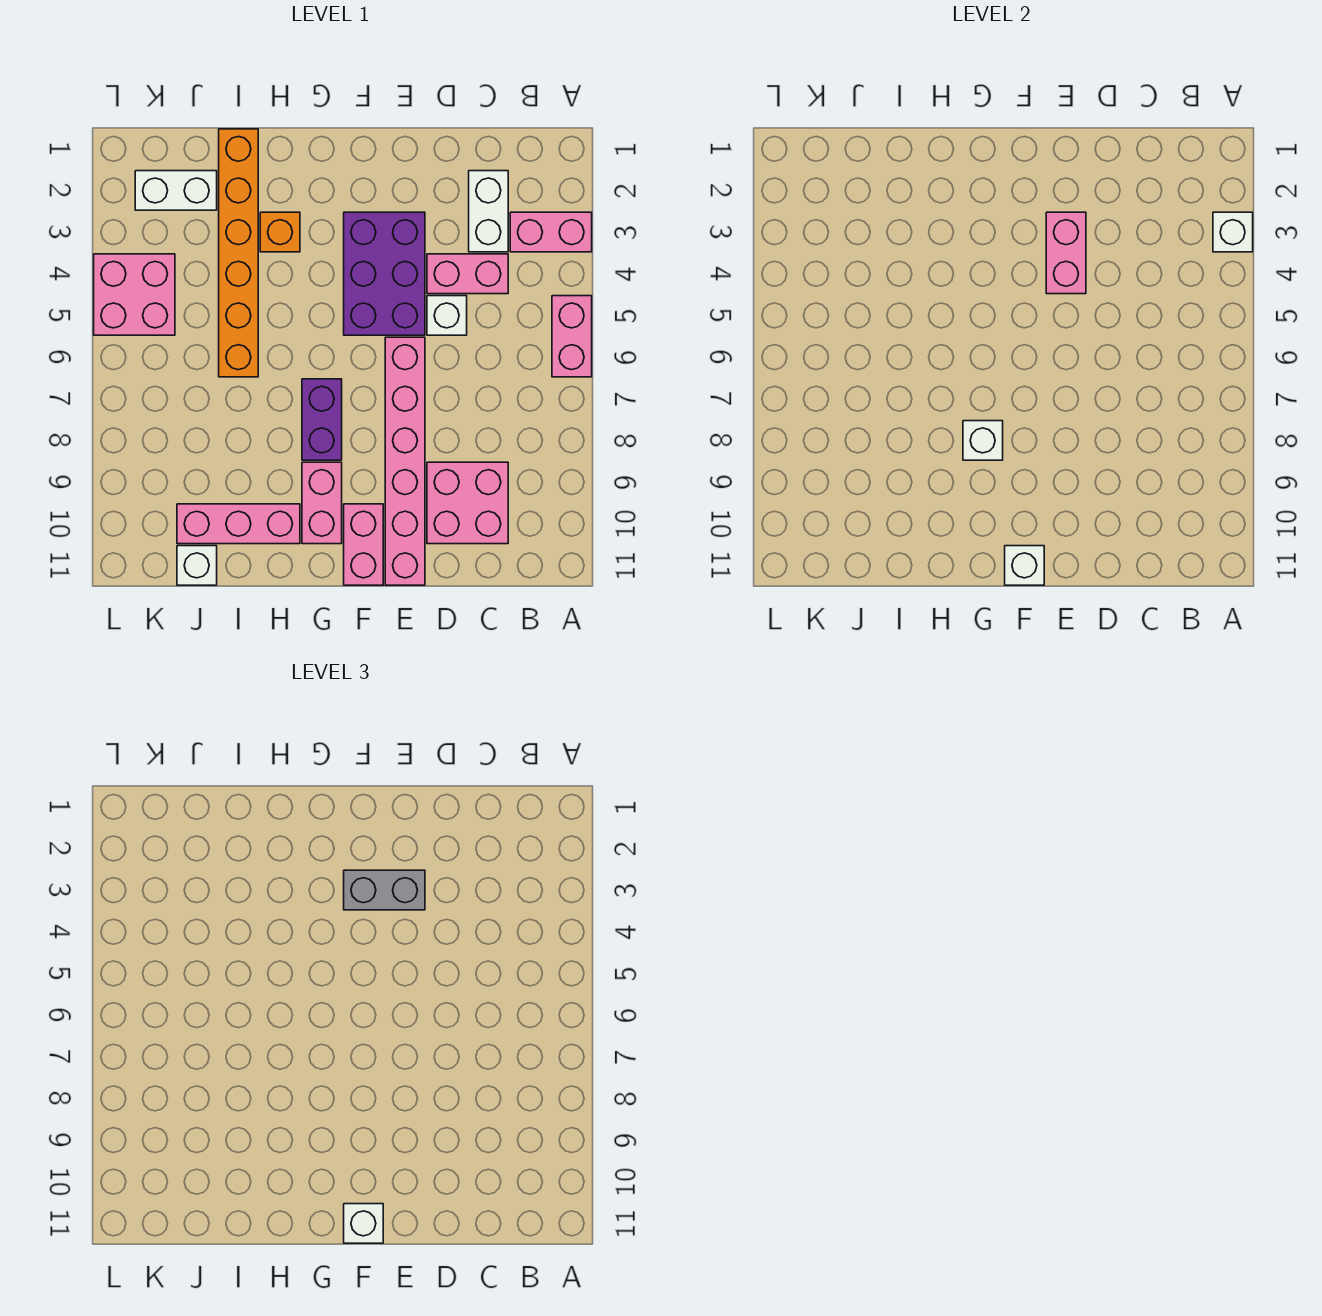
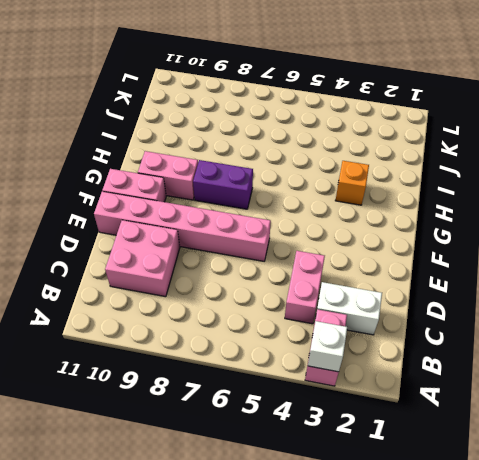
none -> pink brick A5:A6 level 1
none -> white brick D5 level 1
none -> purple brick E3:F5 level 1

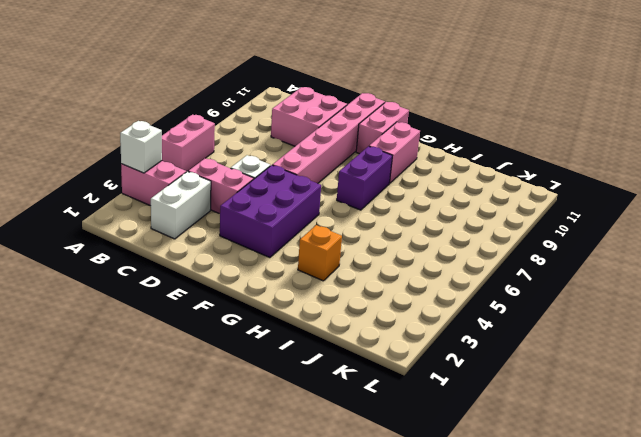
none -> pink brick H10:J10 level 1
none -> orange brick I1:I6 level 1
none -> white brick J2:K2 level 1

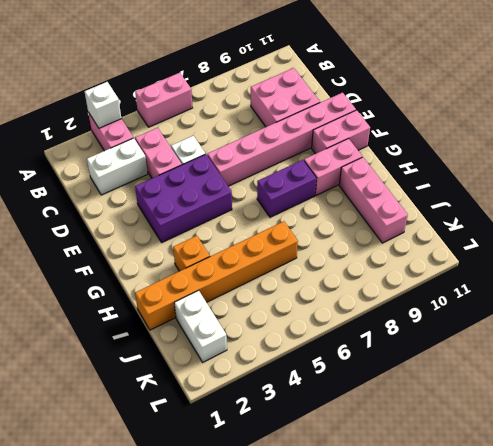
none -> white brick J11 level 1
none -> pink brick K4:L5 level 1
none -> pink brick E3:E4 level 2

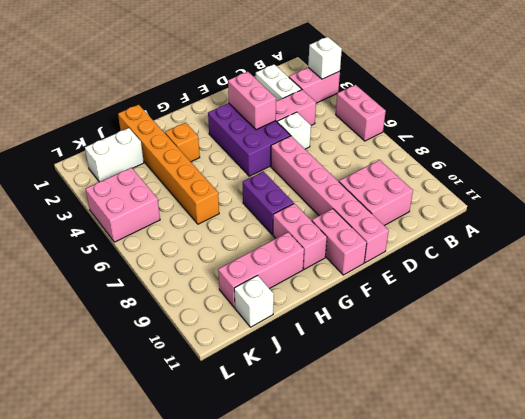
none -> white brick F11 level 2
none -> white brick G8 level 2
none -> grey brick E3:F3 level 3

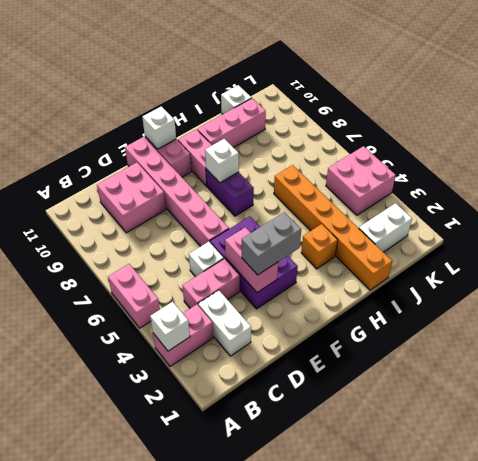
none -> white brick F11 level 3

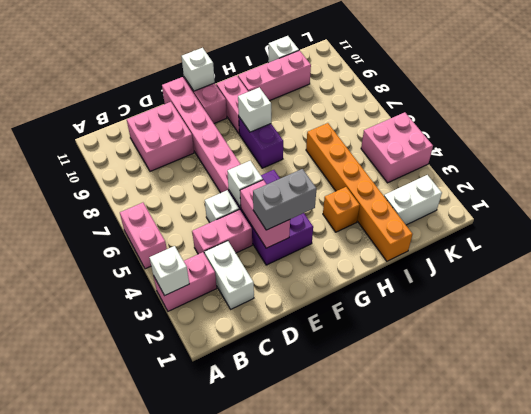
white brick E5 level 2 -> white brick F11 level 3

